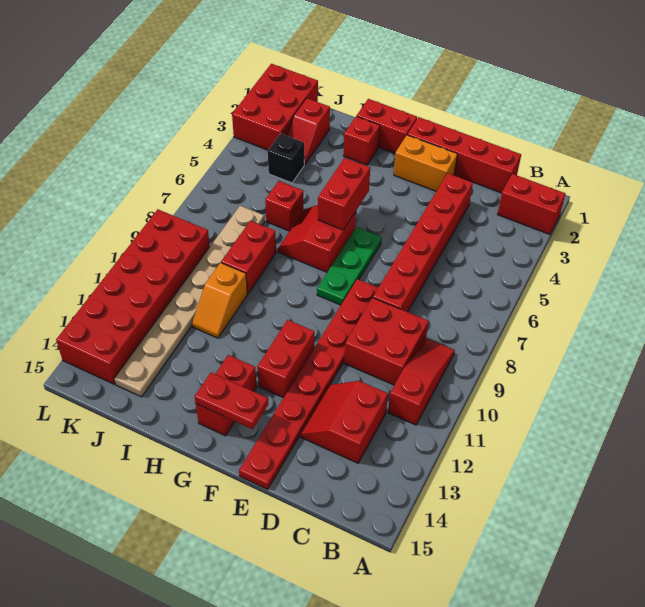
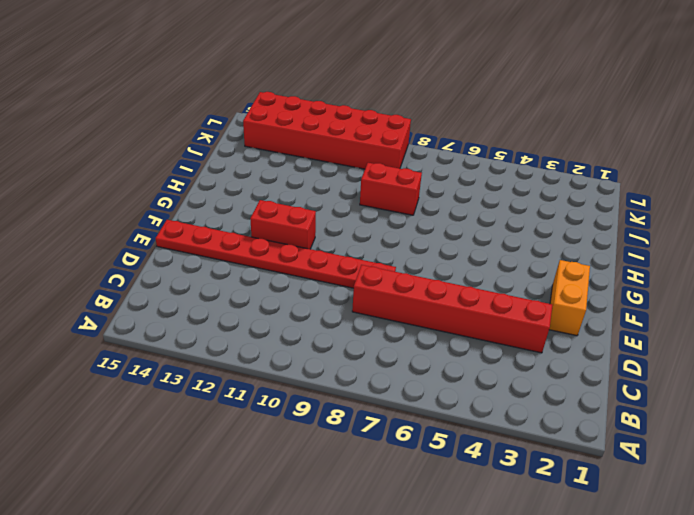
none -> red brick A2:B2 level 1
none -> red slope B9:B11 level 1 top 11
none -> red brick C1:F1 level 1

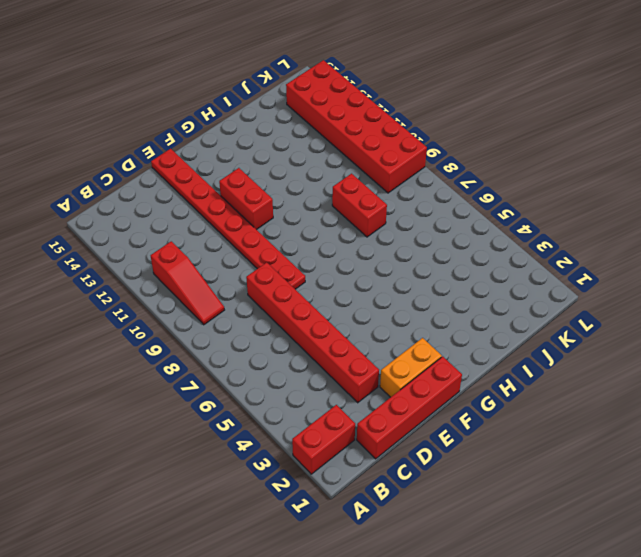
none -> red brick C9:D10 level 1
none -> red slope C12:D13 level 1 top C
none -> green plate F6:F8 level 1

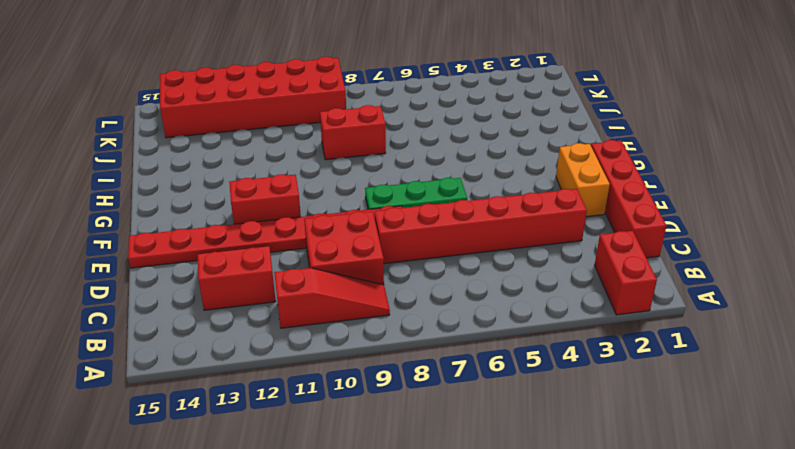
none -> red brick G1:H1 level 1
none -> red slope G6:H7 level 1 top G
none -> red brick G13:G14 level 1

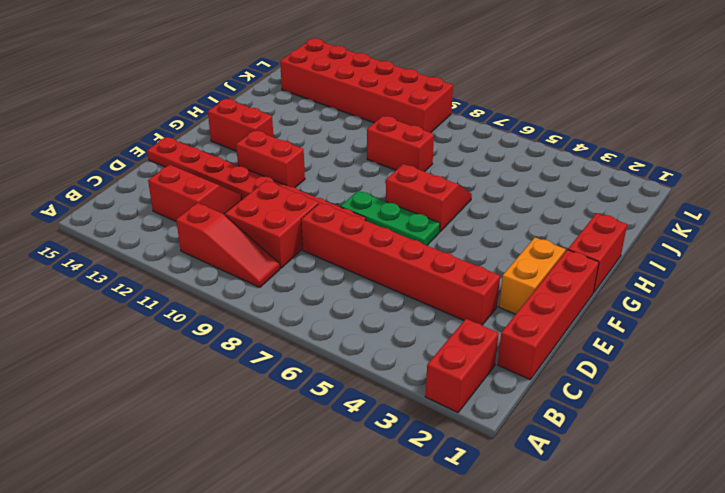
none -> red brick H2 level 1
none -> red brick I6 level 1
none -> orange slope I10:I11 level 1 top 10

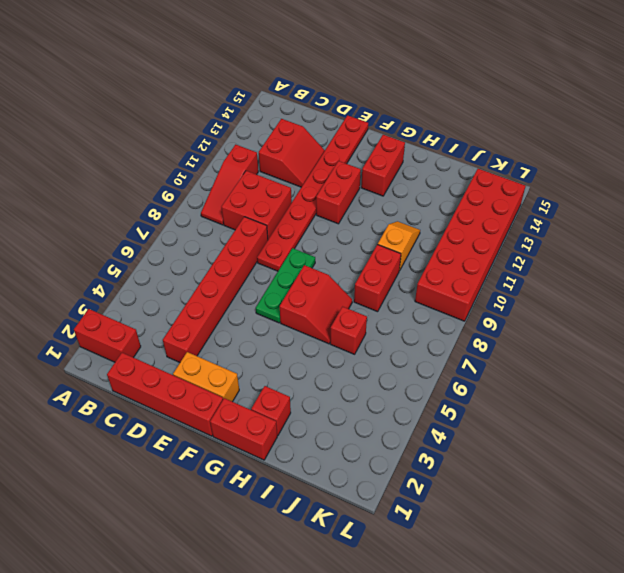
none -> red slope J2:J3 level 1 top 2
none -> black brick J4 level 1
none -> tan plate J7:J14 level 1

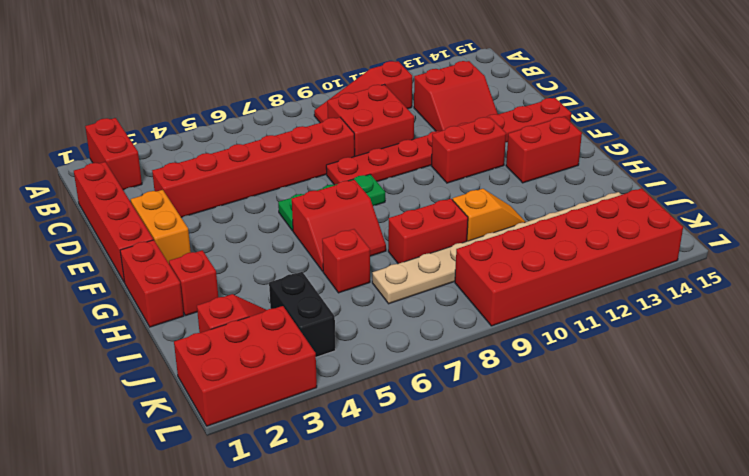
black brick J4:K4 level 1 -> black brick J4 level 1
none -> red plate F14:G14 level 2
none -> red brick G5:G6 level 2

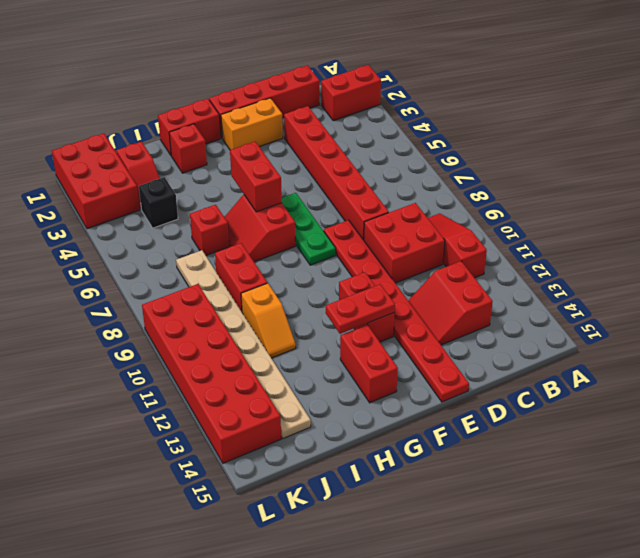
red plate F12:G12 level 2 -> red plate F14:G14 level 2

